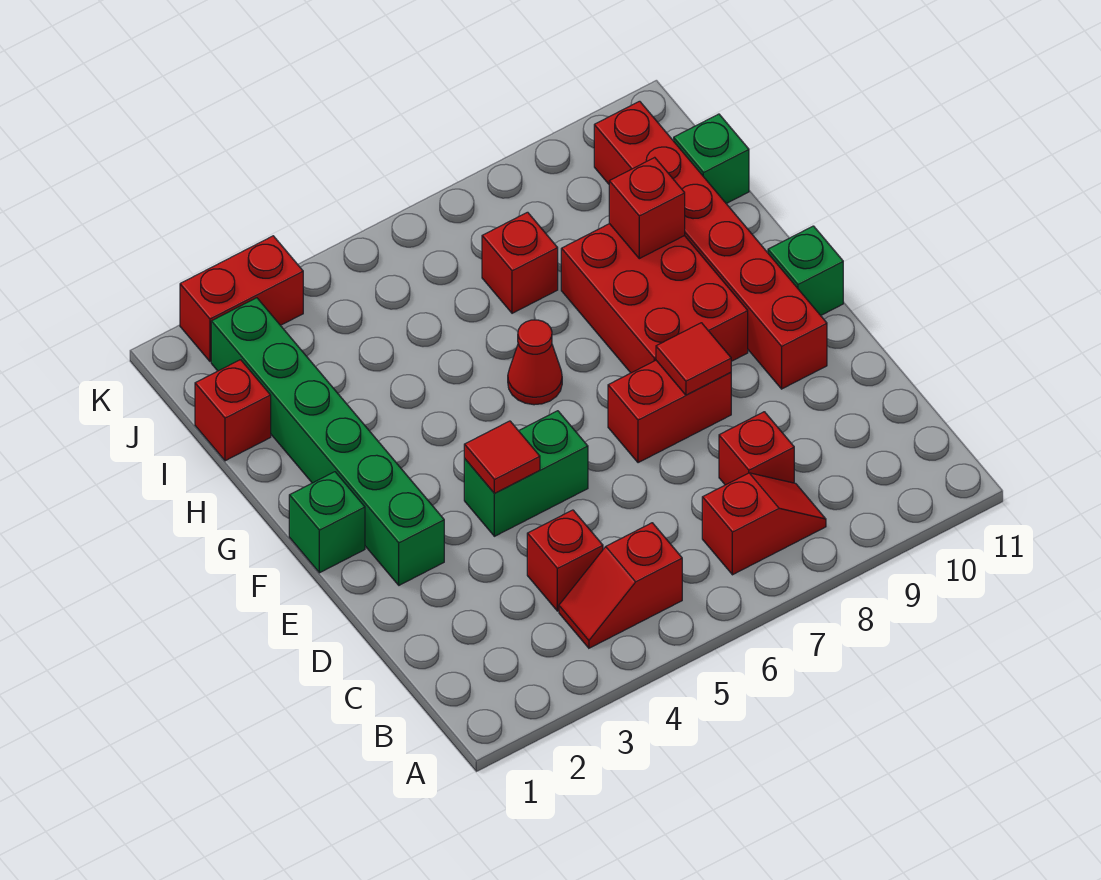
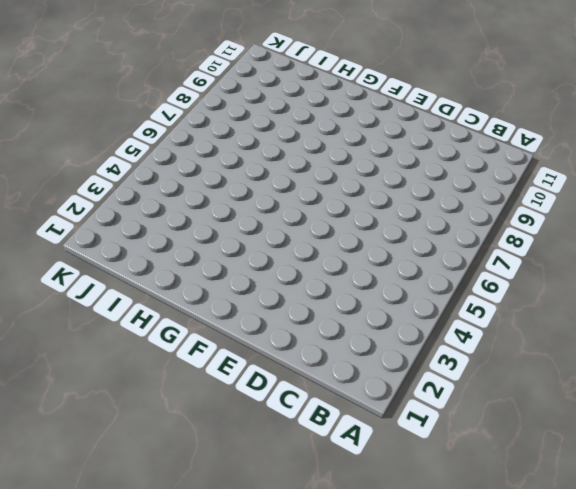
none -> red slope B4:B5 level 1 top 5
none -> red slope B7:B8 level 1 top 7
none -> red brick C4 level 1

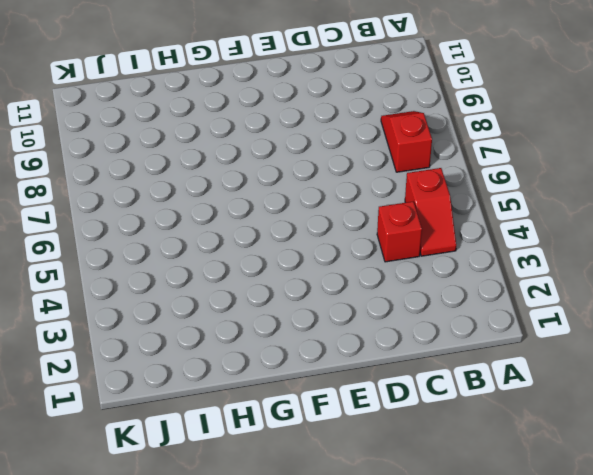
none -> red brick C8 level 1
none -> green brick E2:J2 level 1
none -> green brick E4:E5 level 1

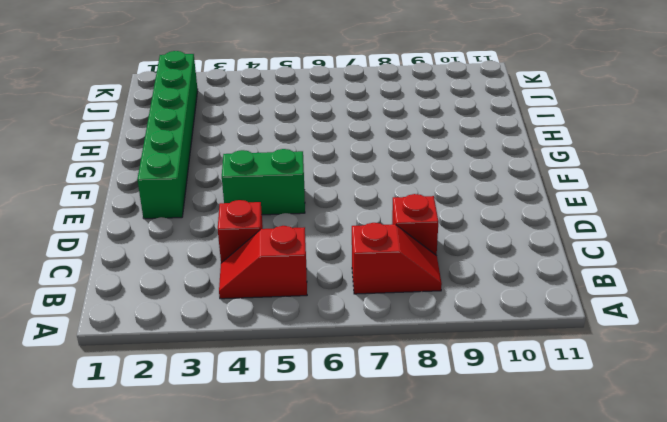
none -> red brick E7:E8 level 1
none -> red brick E10:J10 level 1
none -> green brick F1 level 1

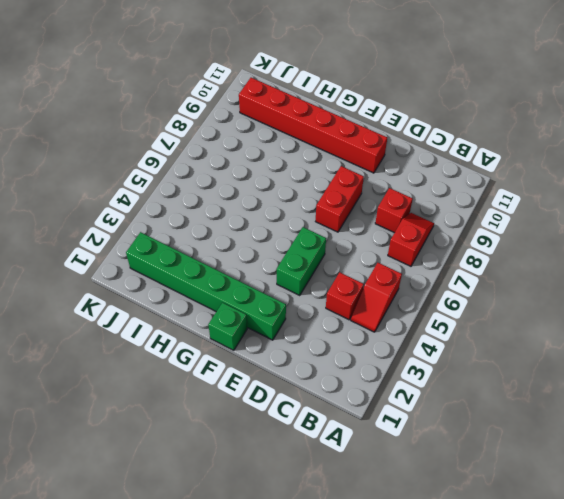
none -> red brick F8:H9 level 1
none -> green brick F11 level 1
none -> red cone G6 level 1

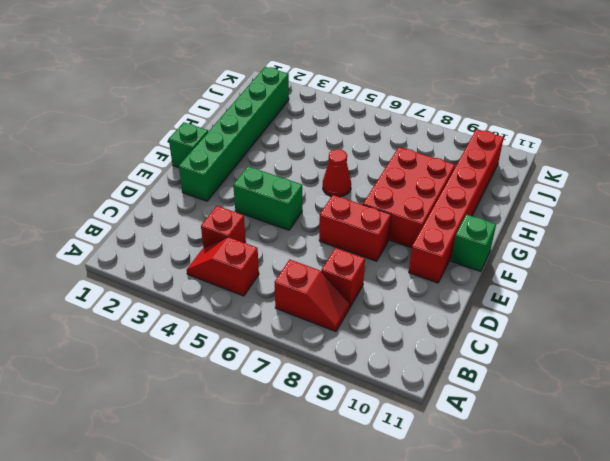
none -> red brick I1 level 1
none -> red brick I7 level 1
none -> green brick I11 level 1

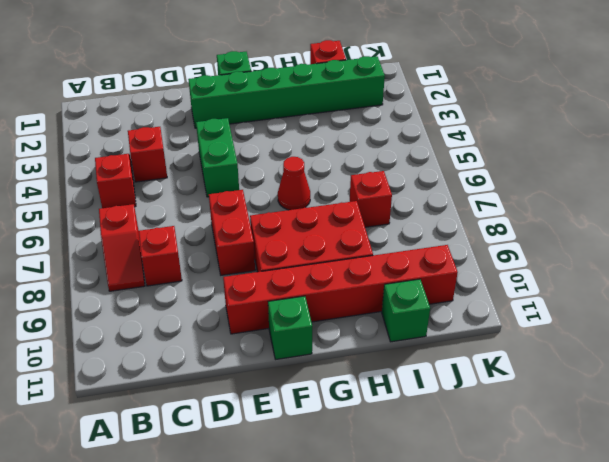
none -> red brick K2:K3 level 1
none -> red tile E4 level 2
none -> red tile E8 level 2

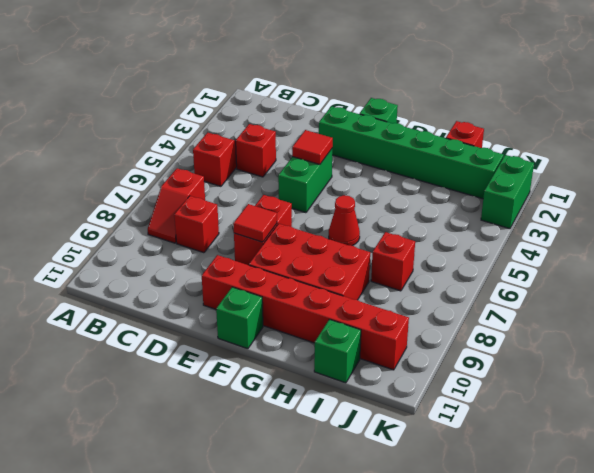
green brick K2:K3 level 1 -> red brick K2:K3 level 1
none -> red brick H9 level 2

